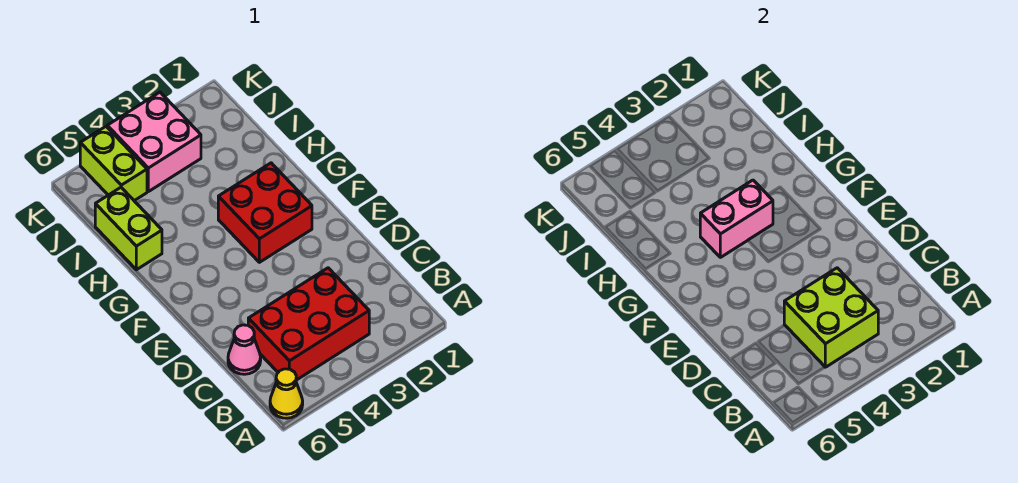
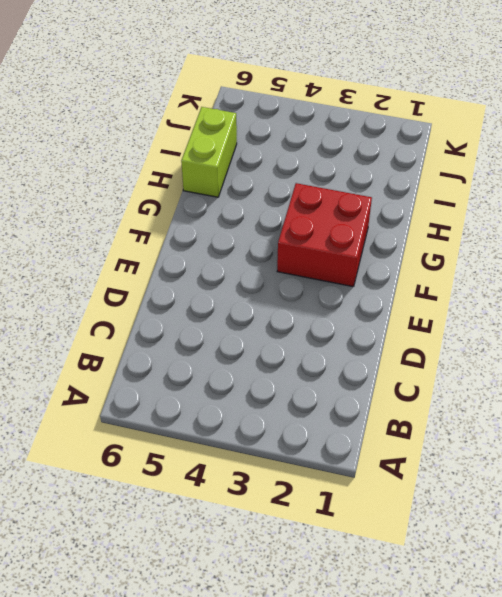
none -> yellow cone A6 level 1
none -> red brick B3:C5 level 1

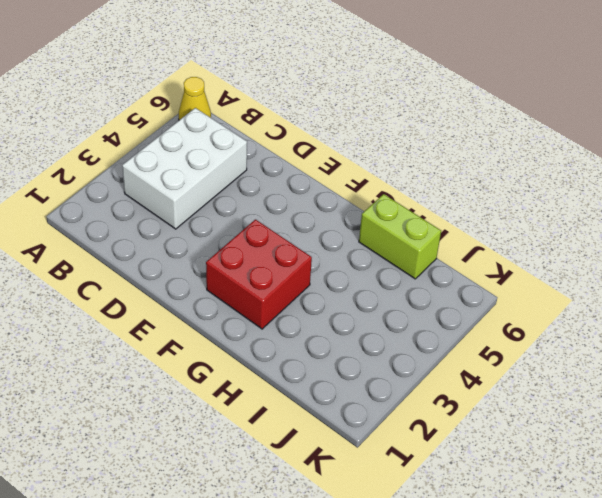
white brick B3:C5 level 1 -> red brick B3:C5 level 1
none -> pink cone C6 level 1
none -> pink brick J3:K4 level 1

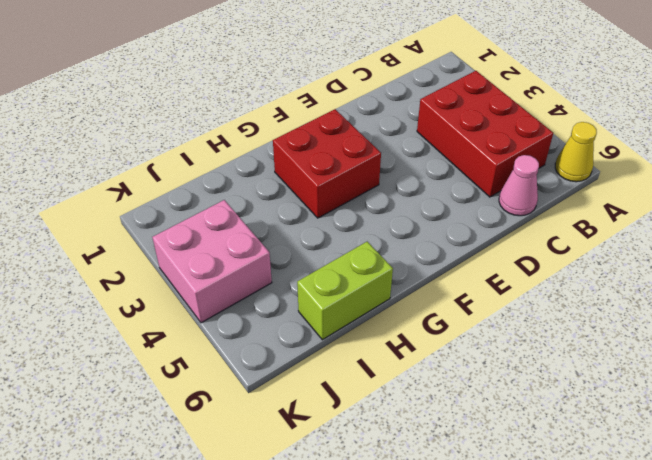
none -> lime brick J5:K5 level 1
none -> lime brick B3:C4 level 2

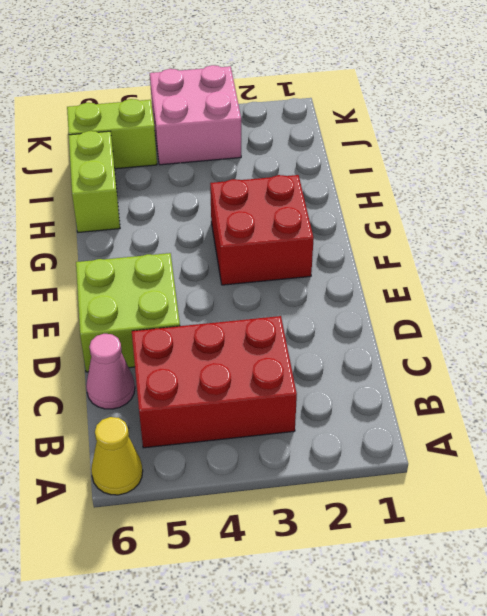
lime brick D5:E6 level 1 -> lime brick B3:C4 level 2
lime brick J5:J6 level 1 -> lime brick J5:K5 level 1
none -> pink brick G3:G4 level 2

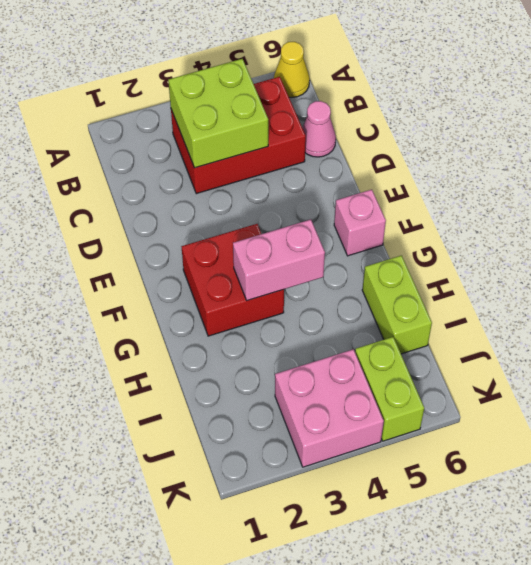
pink brick F6 level 1 -> none

